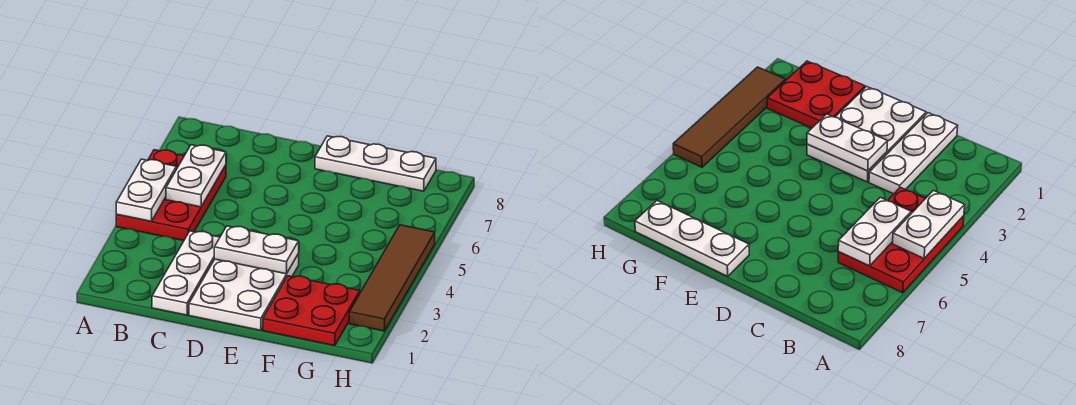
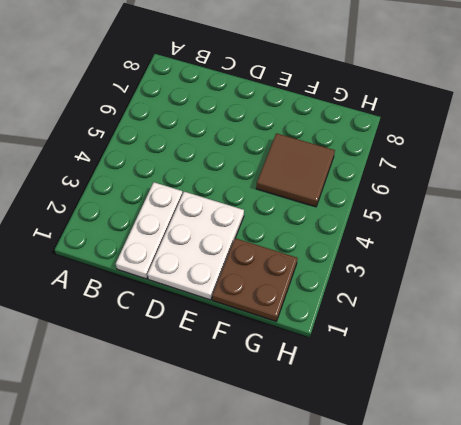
brown plate F1:G2 level 1 -> red plate F1:G2 level 1
brown tile F5:G6 level 1 -> none
none -> red plate A4:B6 level 1
none -> white plate E8:G8 level 1

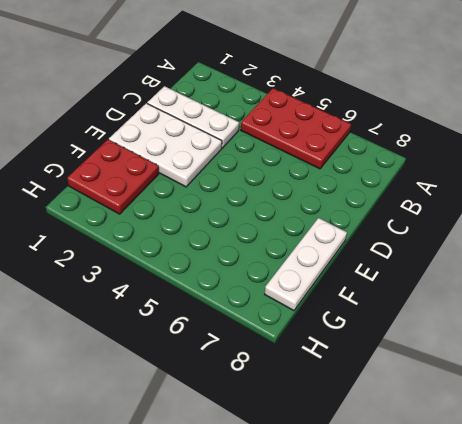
none -> brown tile H2:H5 level 1
none -> white plate A4:A5 level 2

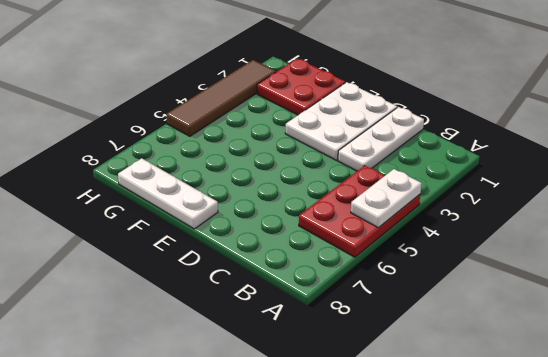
none -> white plate B5:B6 level 2
none -> white plate D3:E3 level 2

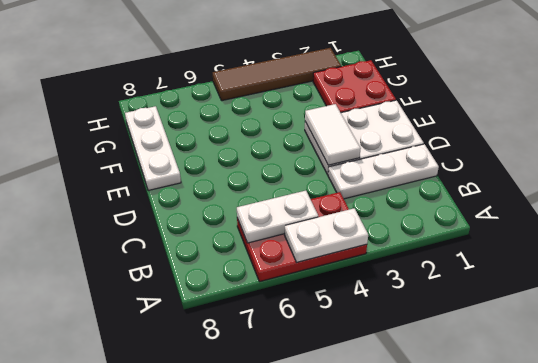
white tile D3:E3 level 2 -> white plate D3:E3 level 2

